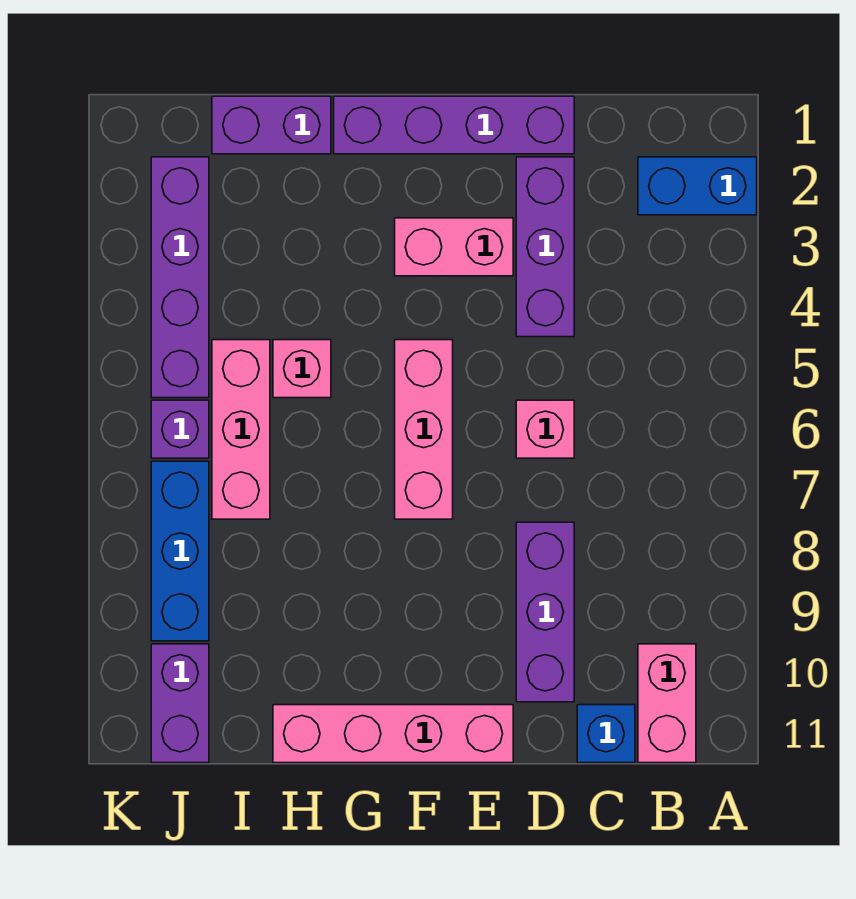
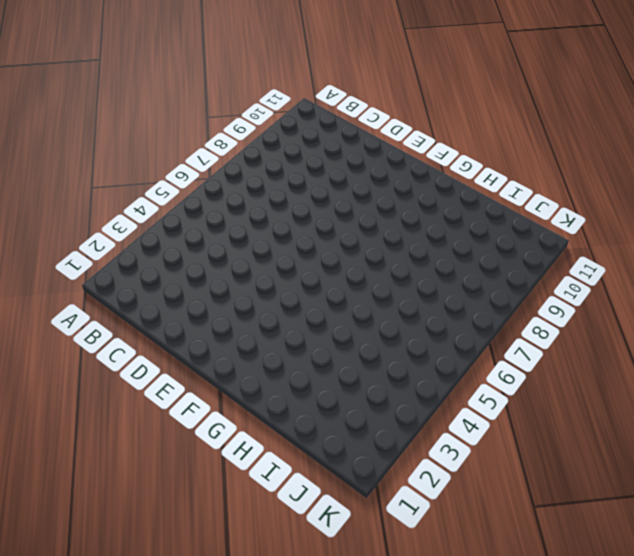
none -> blue brick A2:B2 level 1
none -> pink brick B10:B11 level 1
none -> blue brick C11 level 1

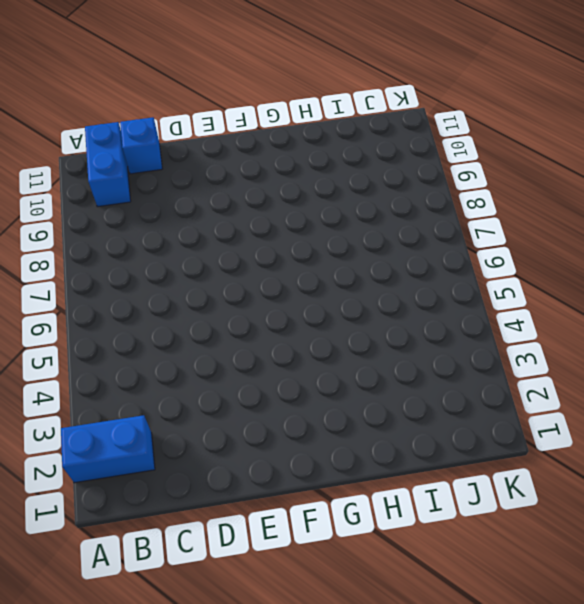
blue brick B10:B11 level 1 -> pink brick B10:B11 level 1
none -> purple brick D1:G1 level 1
none -> purple brick D2:D4 level 1
none -> pink brick D6 level 1

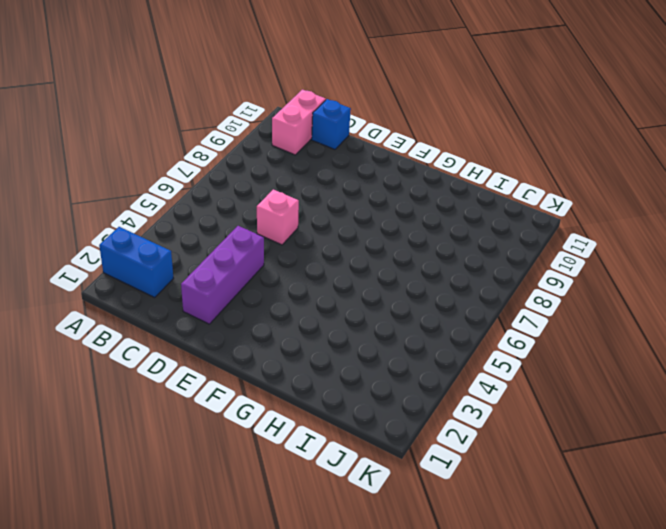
none -> purple brick D1:G1 level 1
none -> purple brick D8:D10 level 1
none -> pink brick E3:F3 level 1

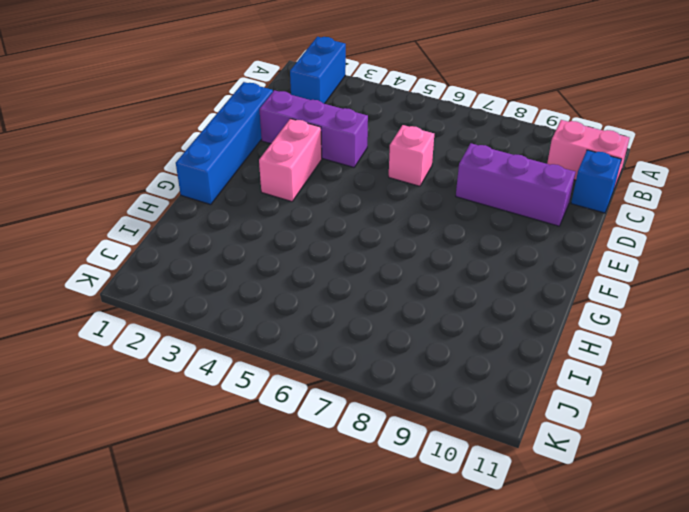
blue brick D1:G1 level 1 -> purple brick D1:G1 level 1
none -> pink brick E11:H11 level 1
none -> pink brick F5:F7 level 1
none -> purple brick H1:I1 level 1

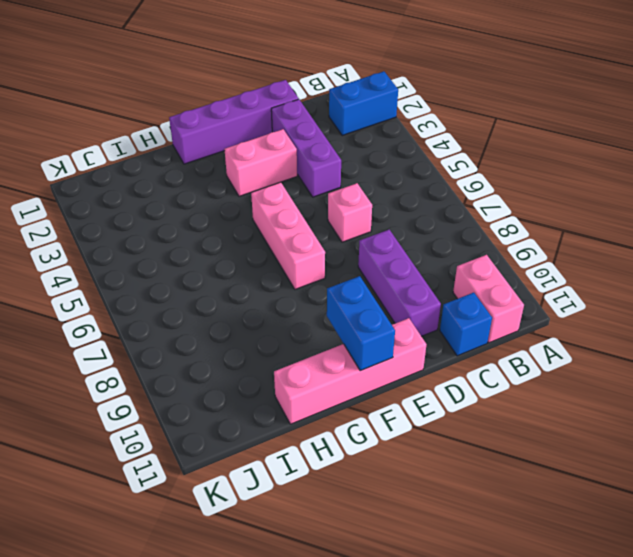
blue brick F10:F11 level 2 -> none
none -> purple brick H1:I1 level 1
none -> pink brick H5 level 1
none -> pink brick I5:I7 level 1

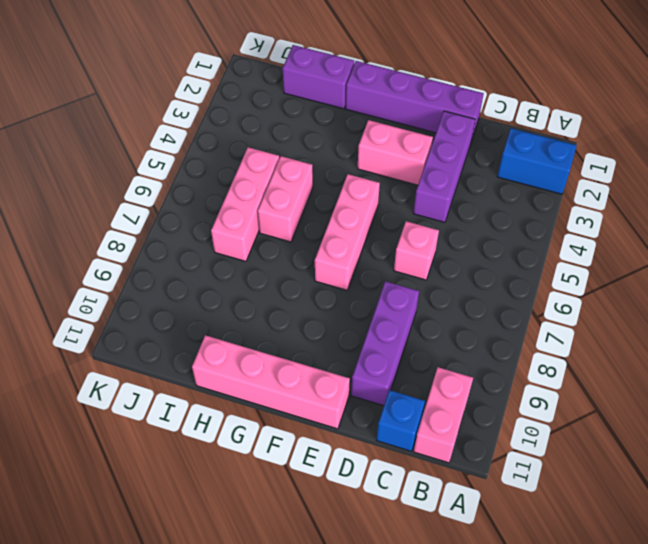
pink brick H5:H6 level 1 -> pink brick H5 level 1
none -> purple brick J2:J5 level 1
none -> purple brick J6 level 1
none -> blue brick J7:J9 level 1

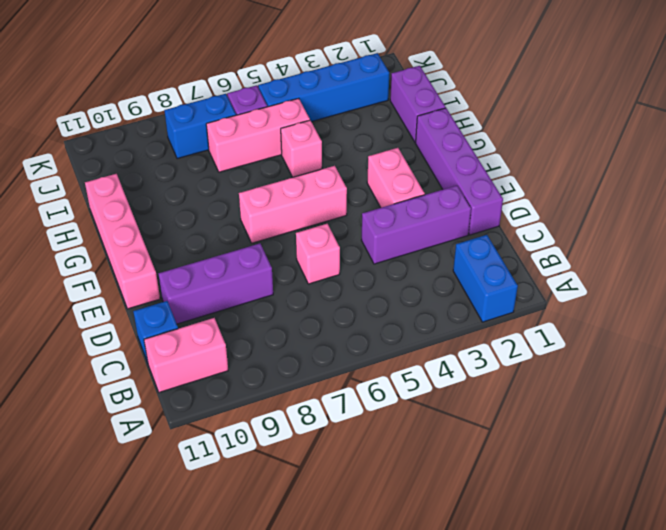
blue brick J2:J5 level 1 -> purple brick J2:J5 level 1
blue brick J7:J8 level 1 -> blue brick J7:J9 level 1
none -> purple brick J10:J11 level 1

